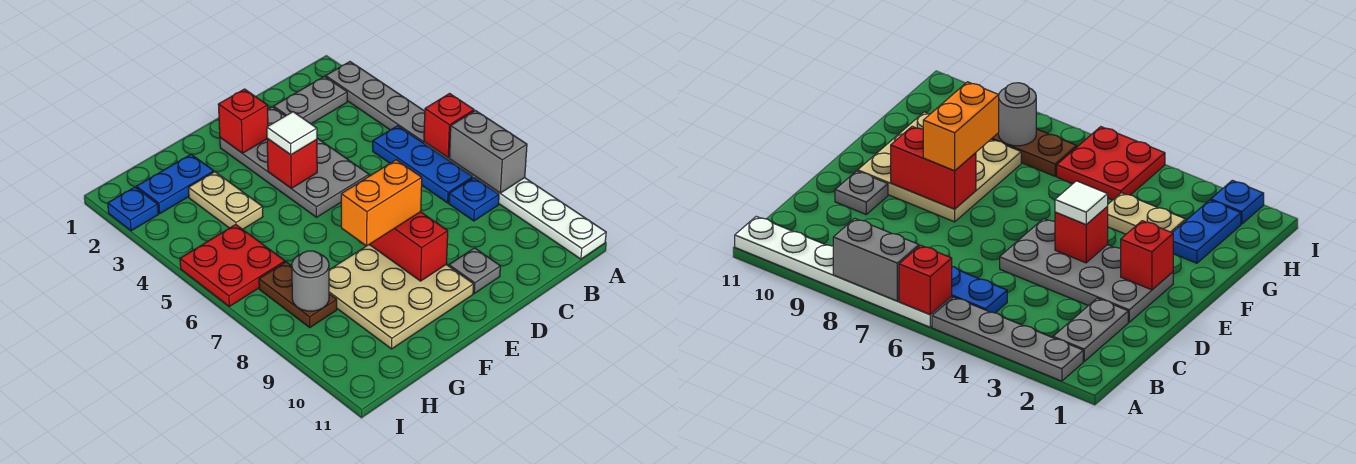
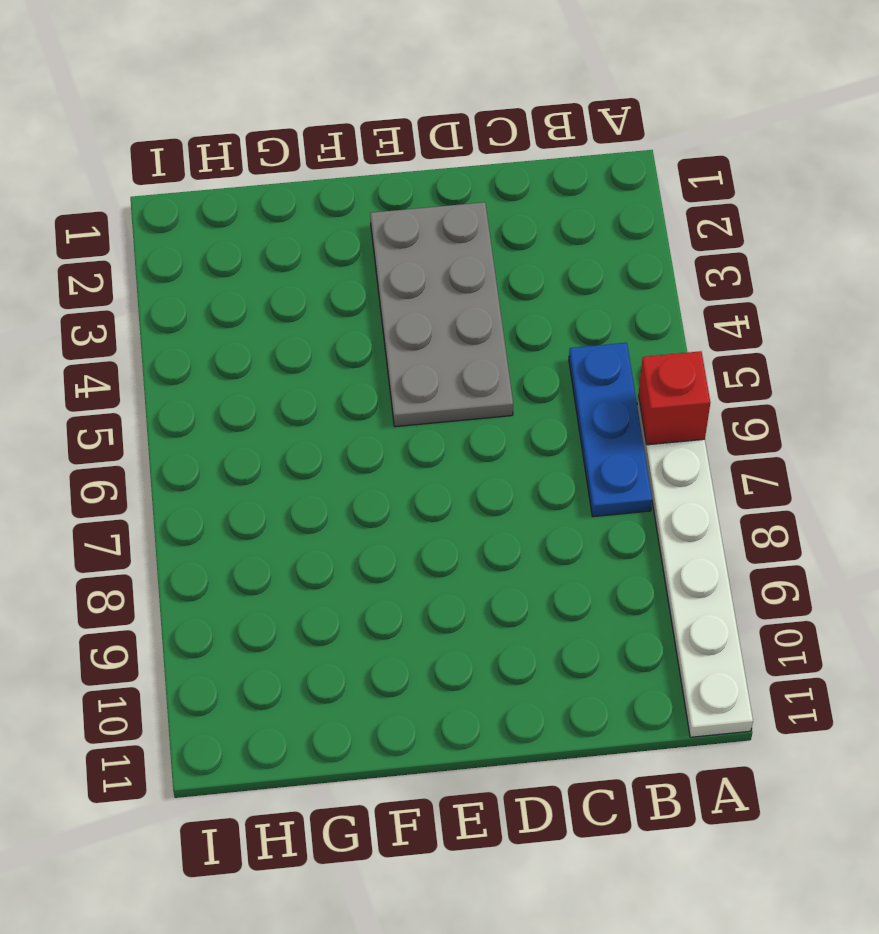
none -> grey plate A2:A5 level 1
none -> grey plate B2:C2 level 1
none -> blue plate B8 level 1

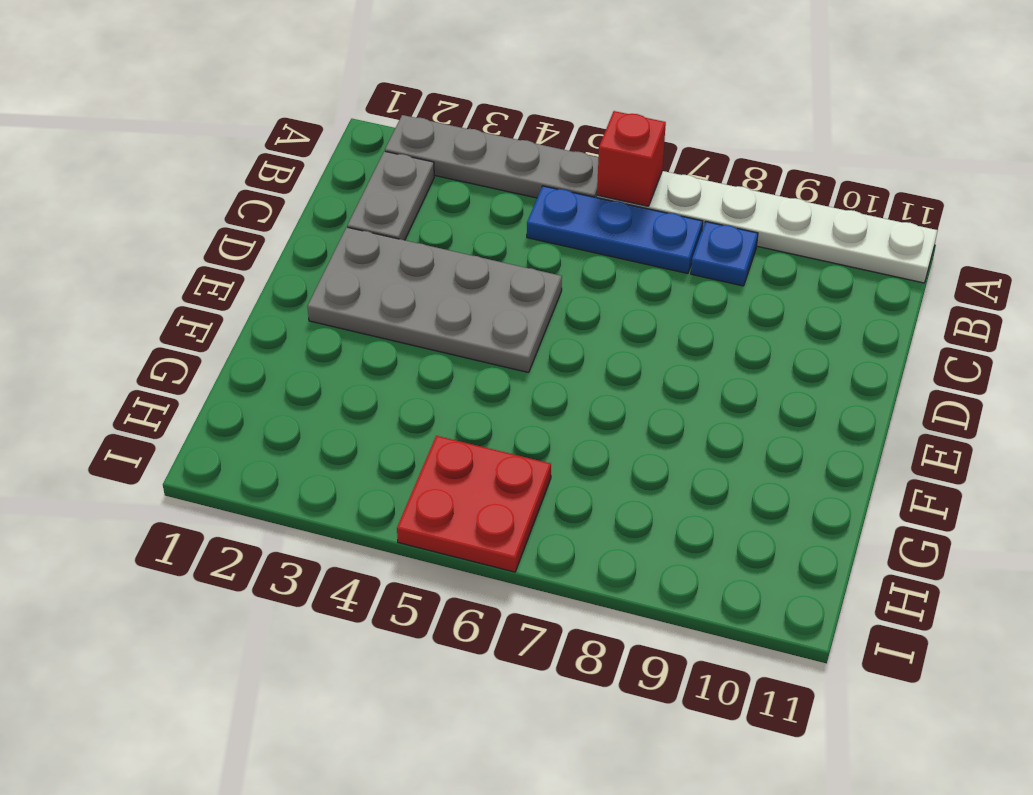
none -> grey plate D10 level 1
none -> tan plate E8:G10 level 1
none -> blue plate G2:H2 level 1

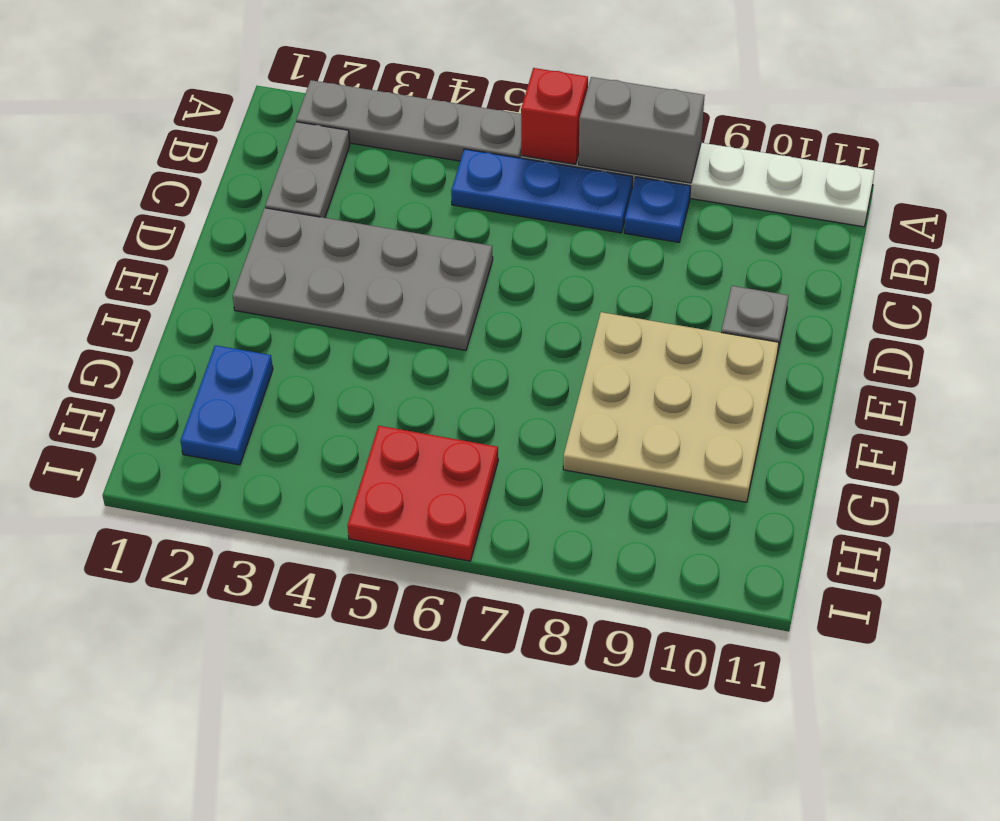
none -> tan plate G3:G4 level 1
none -> brown plate H7:H8 level 1
none -> blue plate I2 level 1

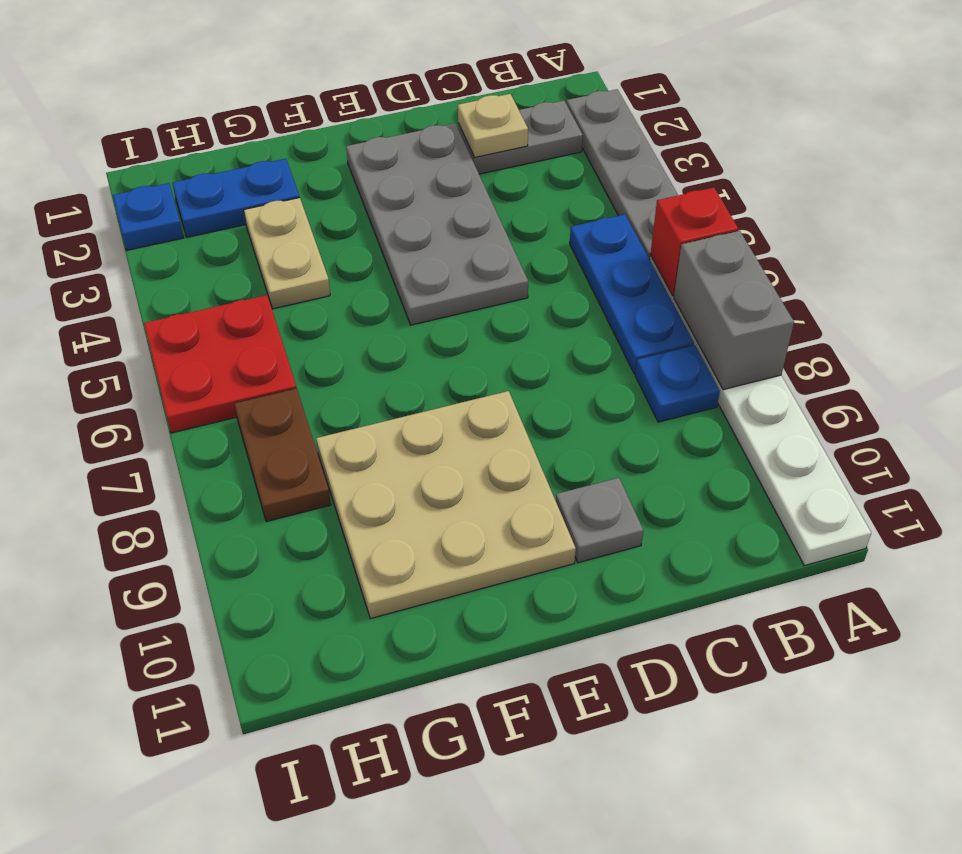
tan plate C2 level 2 -> none
none -> red brick E2 level 2
none -> red brick E4 level 2
none -> red brick E8:E9 level 2

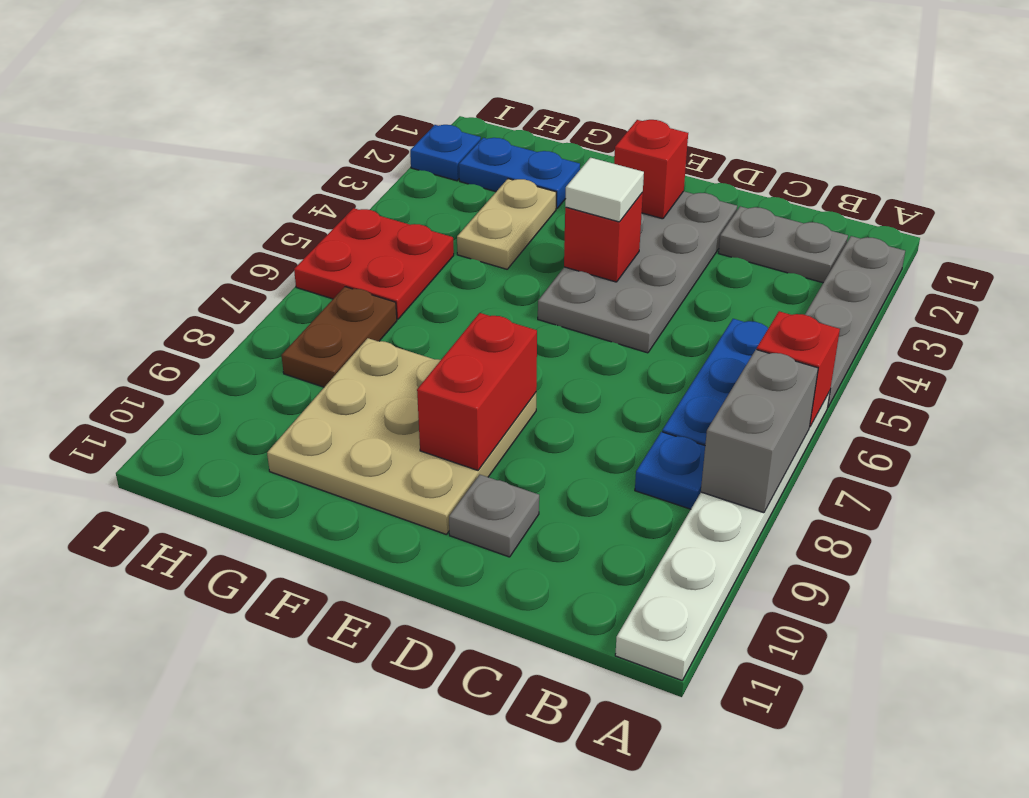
none -> grey round brick H8 level 2
none -> orange brick E8:F8 level 3

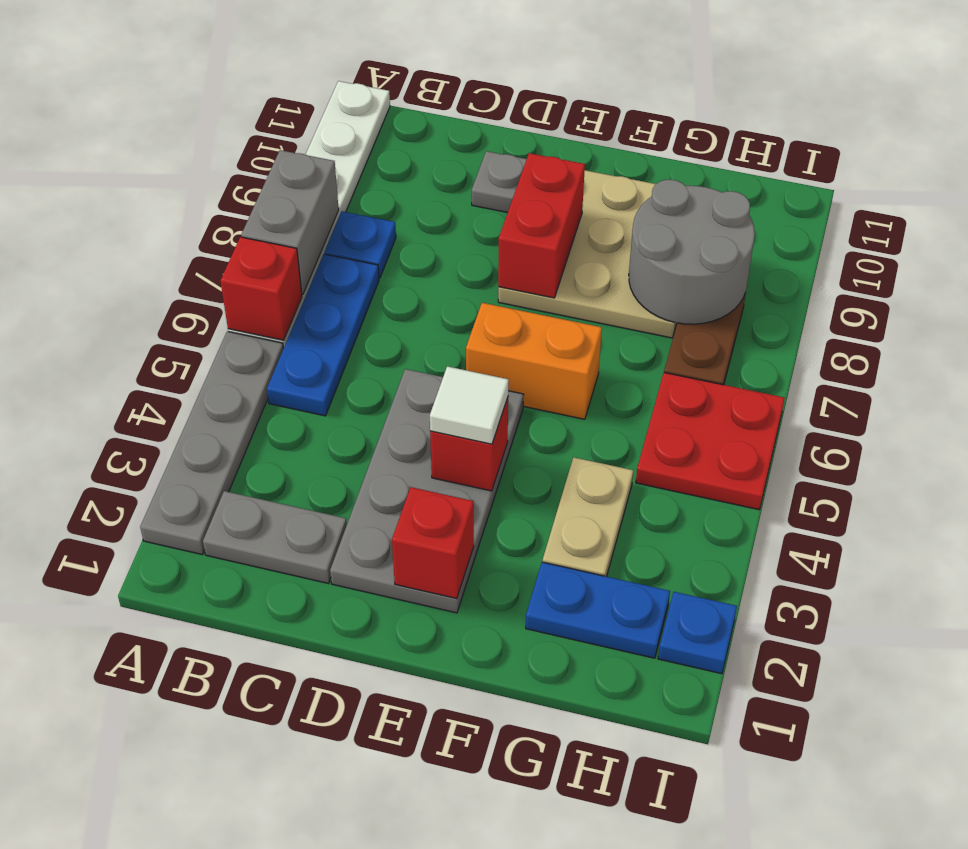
orange brick E6:F6 level 1 -> orange brick E8:F8 level 3
grey round brick G8:H9 level 2 -> grey round brick H8 level 2

